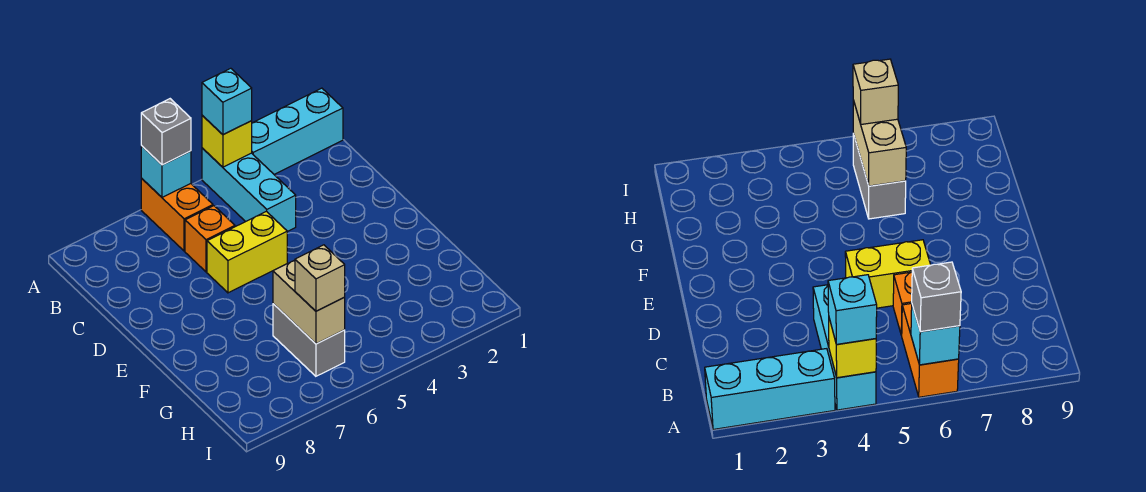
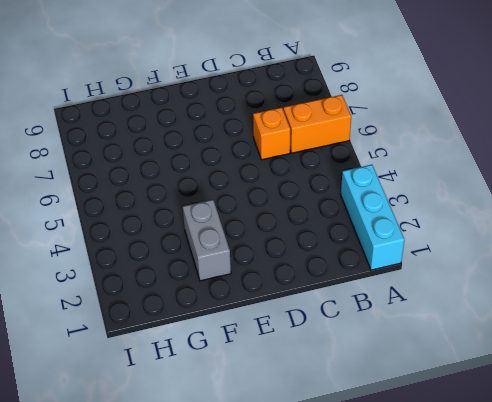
grey brick F2:F3 level 1 -> grey brick G6:H6 level 1
none -> cyan brick A4:C4 level 1
none -> yellow brick D5:D6 level 1
none -> yellow brick A4 level 2

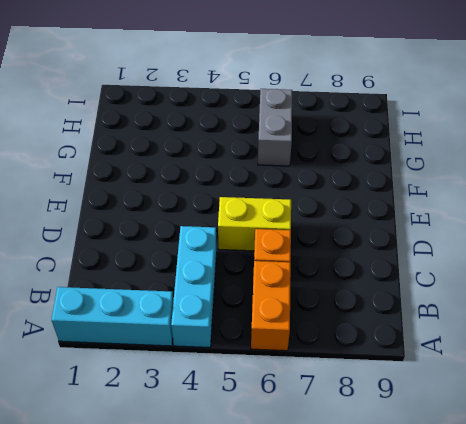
none -> yellow brick A4 level 2
none -> cyan brick A6 level 2
none -> tan brick G6:H6 level 2

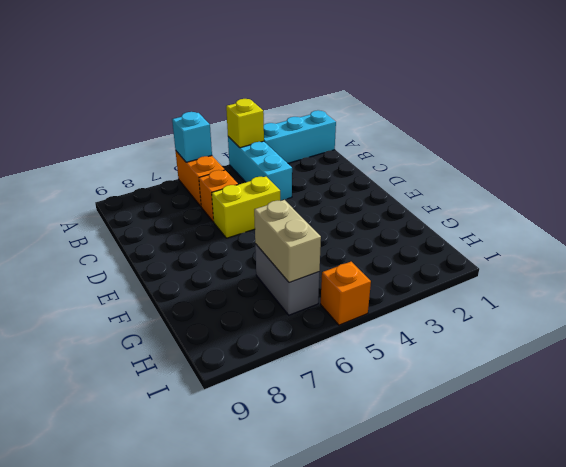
orange brick I5 level 1 -> none
none -> cyan brick A4 level 3
none -> grey brick A6 level 3
none -> tan brick H6 level 3

